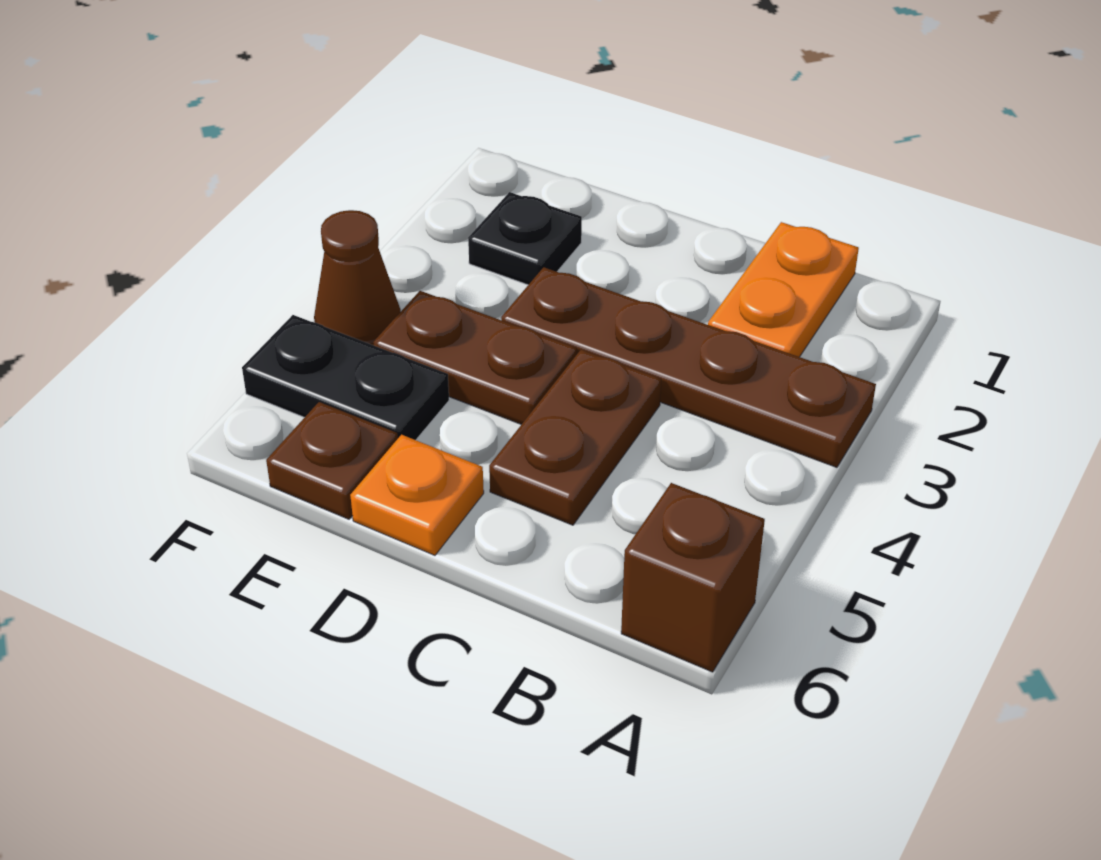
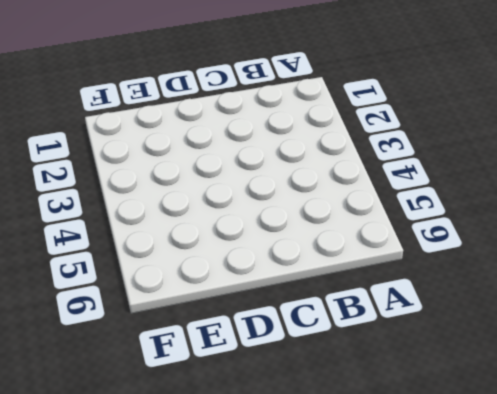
none -> brown plate A3:D3 level 1
none -> brown brick A6 level 1

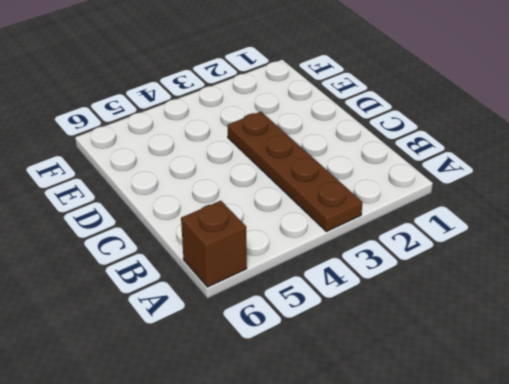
none -> orange plate B1:B2 level 1
none -> brown plate C4:C5 level 1

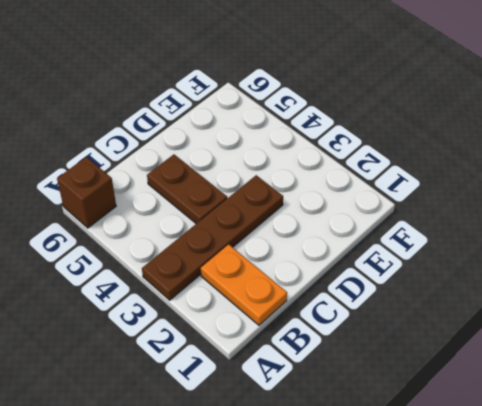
none -> brown plate D4:E4 level 1
none -> orange plate D6 level 1

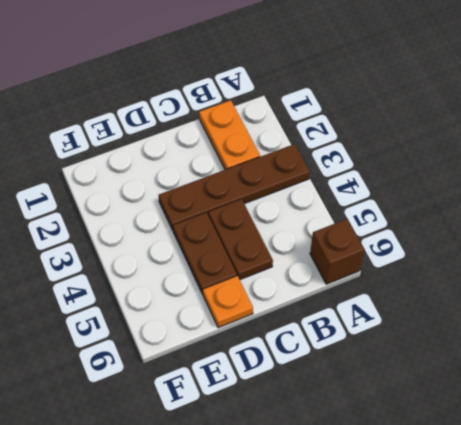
brown plate D4:D5 level 1 -> brown plate D4:E4 level 1
none -> black plate E2 level 1
none -> black plate E5:F5 level 1

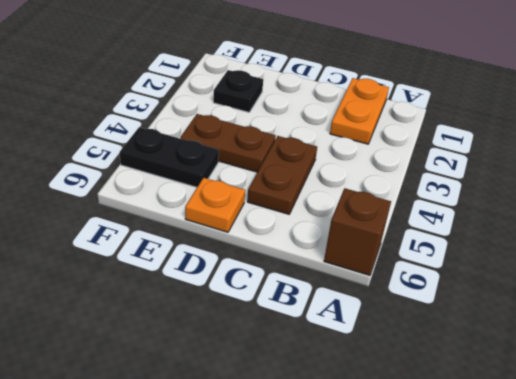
none -> brown plate A3:D3 level 1
none -> brown plate E6 level 1

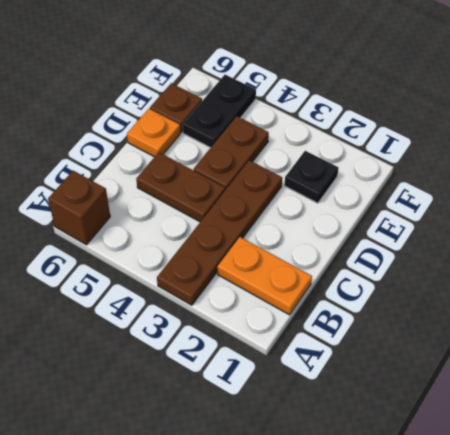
none -> brown cone F4 level 1

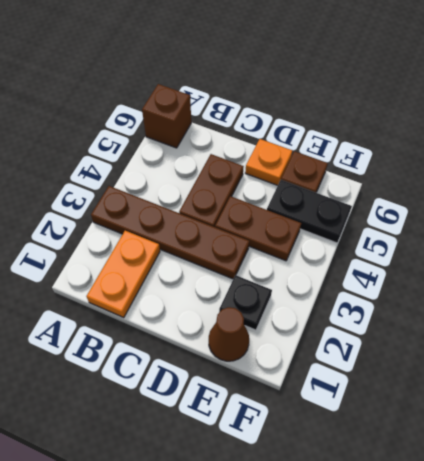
brown cone E1 level 1 -> brown cone F4 level 1

